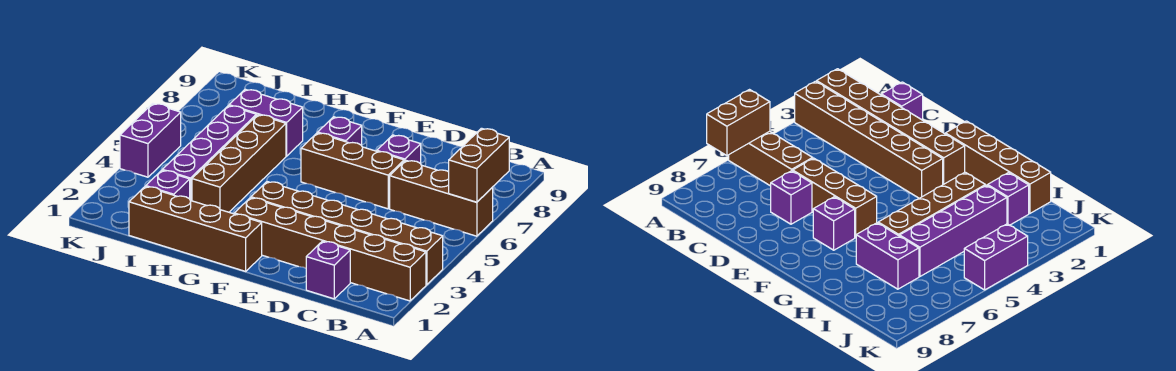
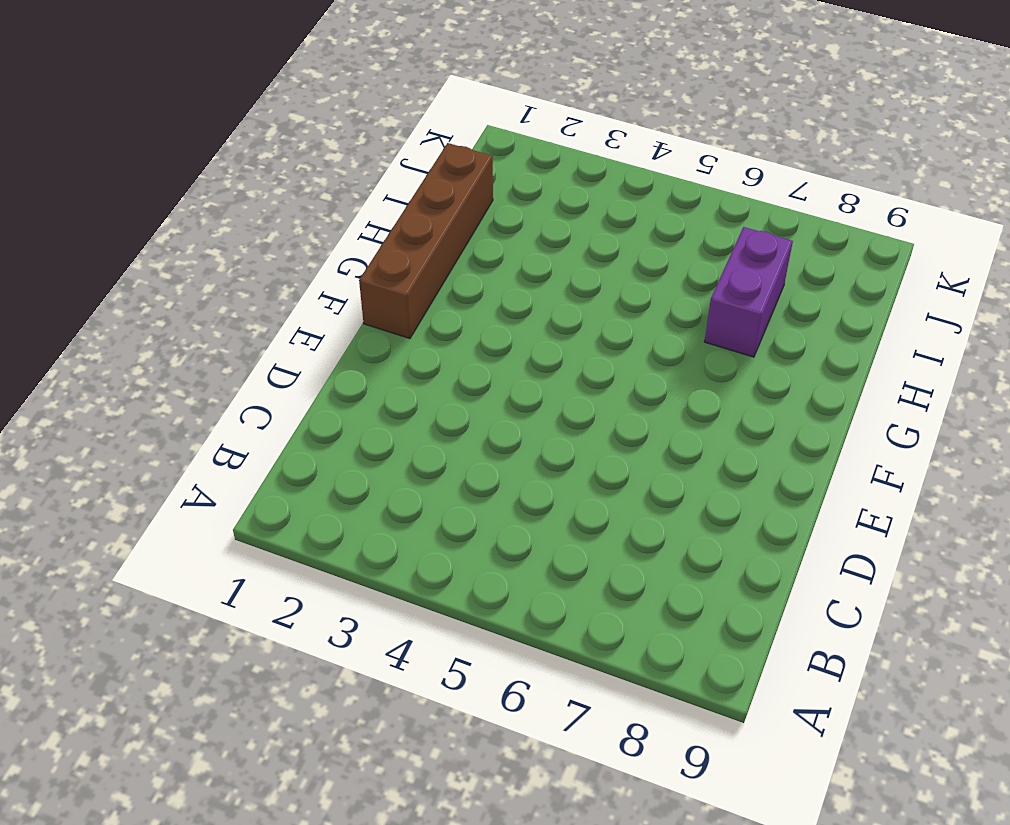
none -> brown brick A2:F2 level 1
none -> brown brick A3:F3 level 1
none -> brown brick A6:C6 level 1

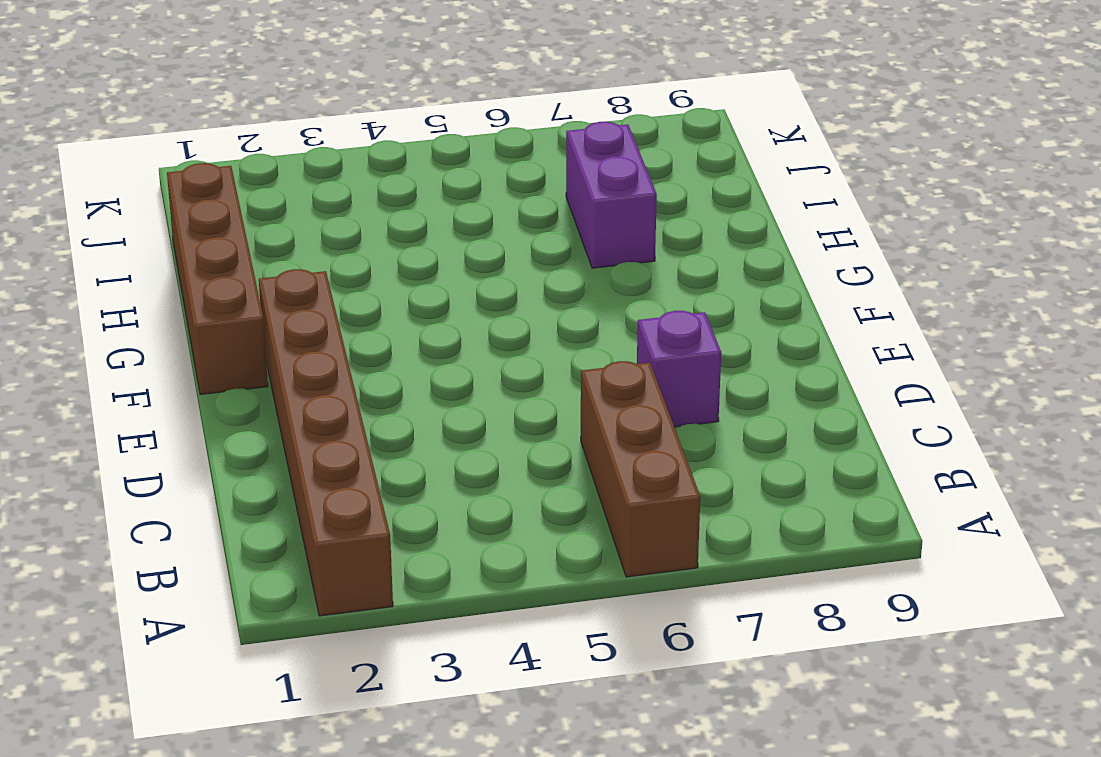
none -> brown brick A3:F3 level 1
none -> purple brick C1 level 1
none -> brown brick D6:F6 level 1

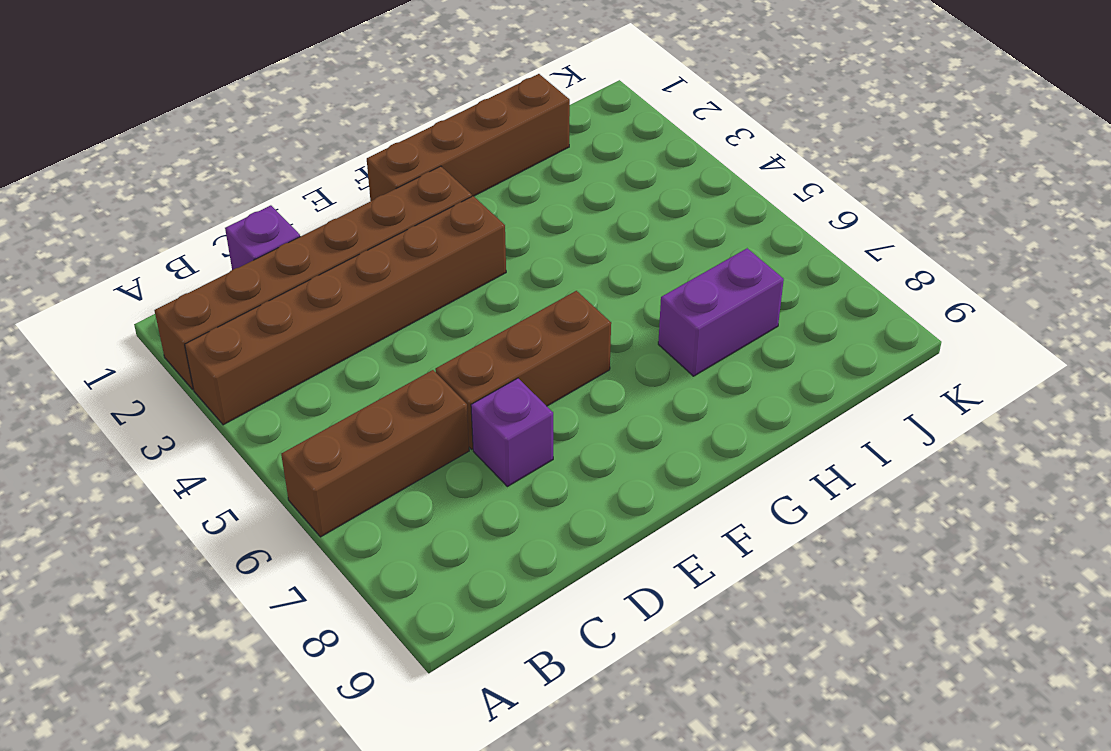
none -> purple brick F7 level 1
none -> brown brick H3:H6 level 1
none -> purple brick I2 level 1

